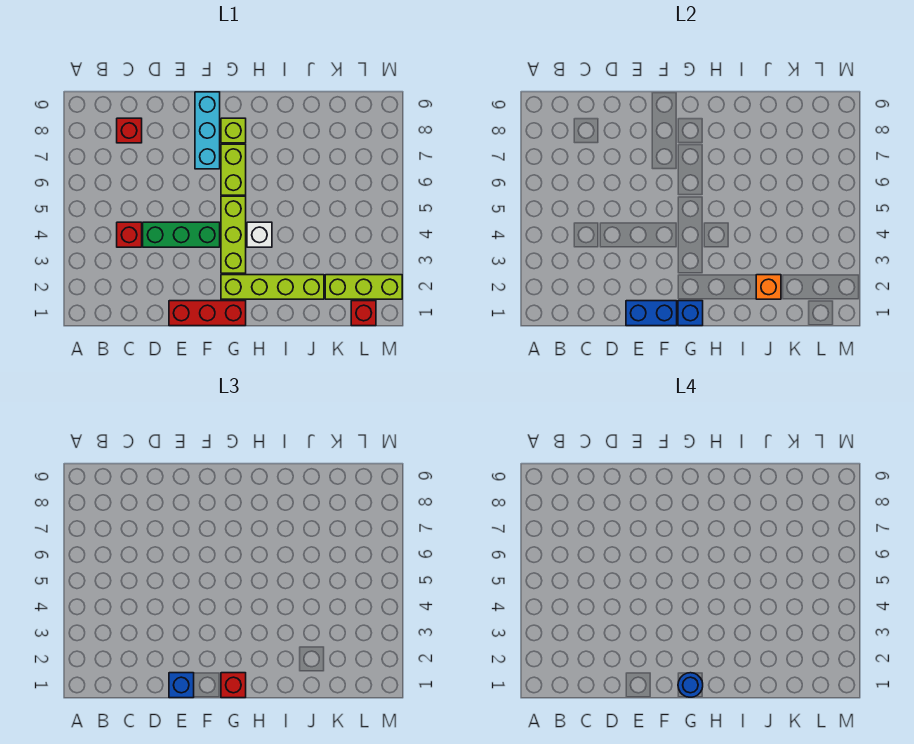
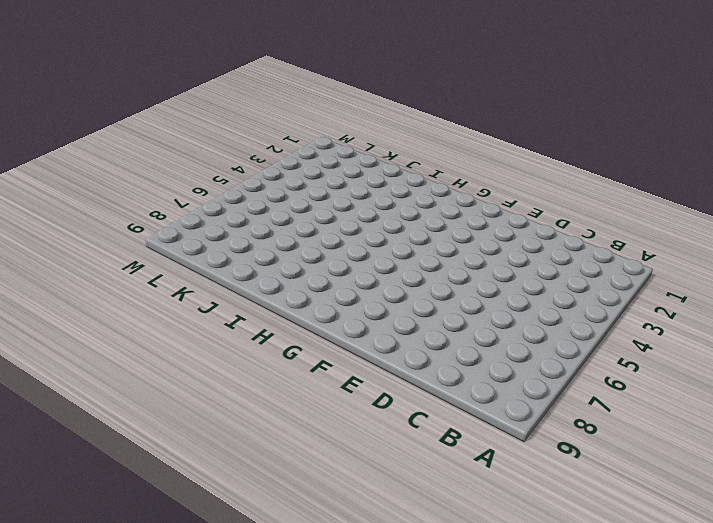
none -> red brick C4 level 1
none -> red brick C8 level 1
none -> green brick D4:F4 level 1

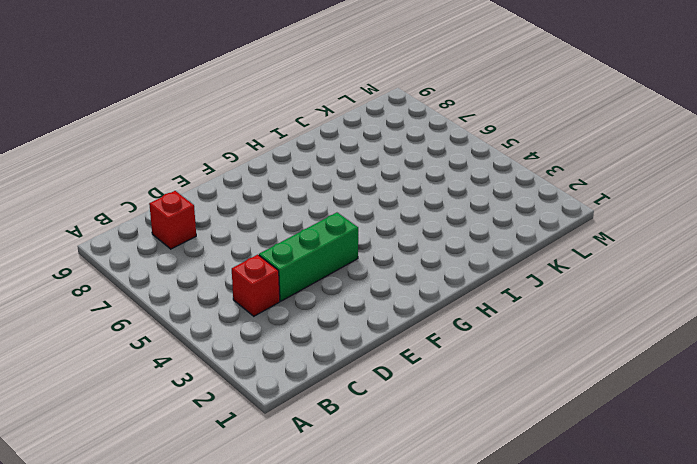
none -> red brick E1:G1 level 1
none -> cyan brick F7:F9 level 1
none -> lime brick G2:J2 level 1

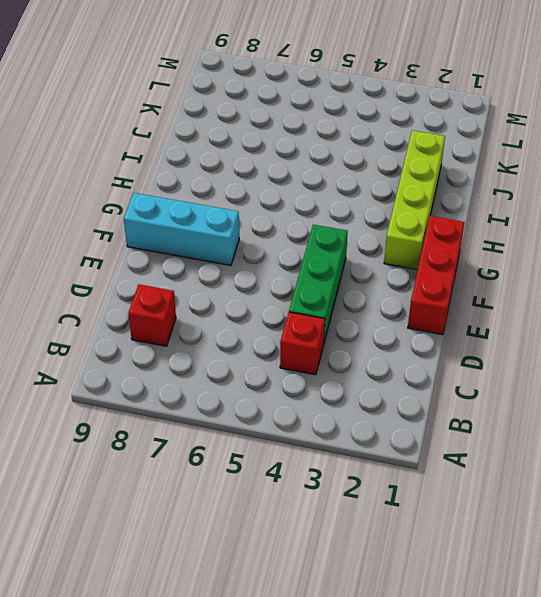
none -> lime brick G3:G5 level 1
none -> lime brick G6:G7 level 1
none -> lime brick G8 level 1

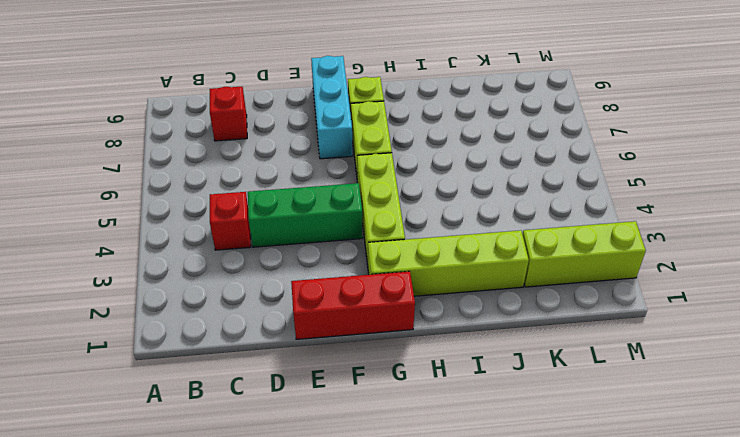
none -> white brick H4 level 1
none -> red brick L1 level 1
none -> blue brick E1:F1 level 2

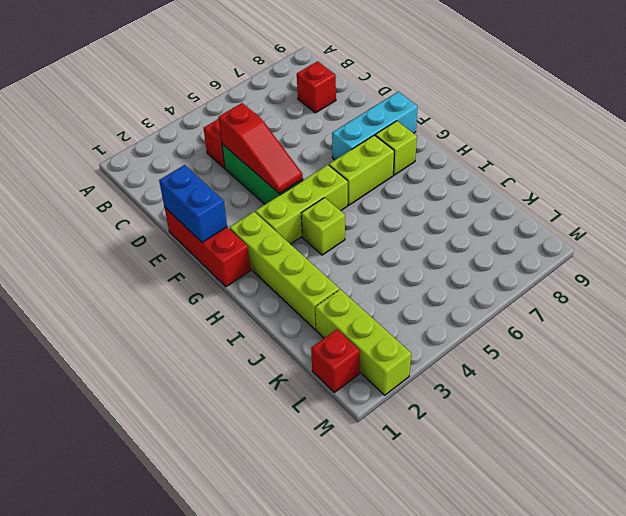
red slope D4:F4 level 2 top D -> none
lime brick H4 level 1 -> white brick H4 level 1
none -> blue brick G1 level 2
none -> orange brick J2 level 2
none -> blue brick E1 level 3

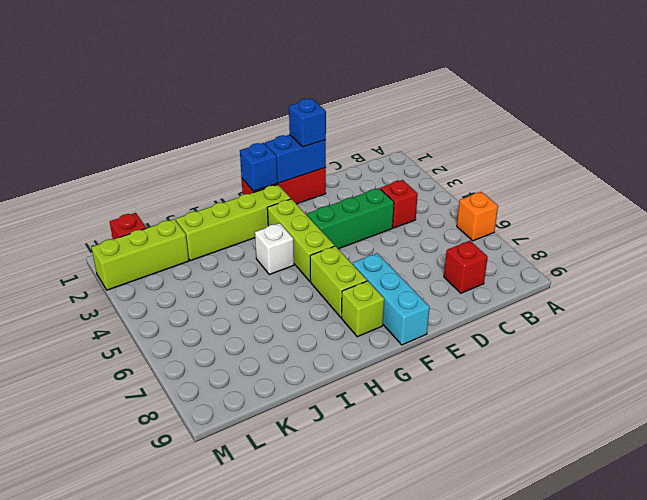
orange brick A6 level 1 -> orange brick J2 level 2
none -> red brick G1 level 3
none -> blue round brick G1 level 4

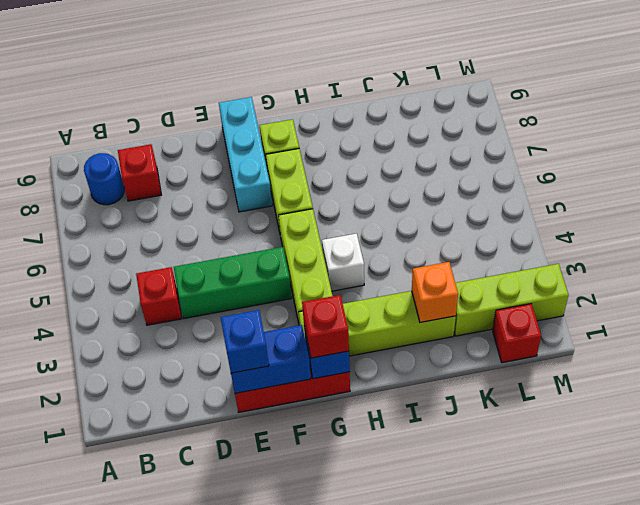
blue round brick B8 level 1 -> blue round brick G1 level 4

